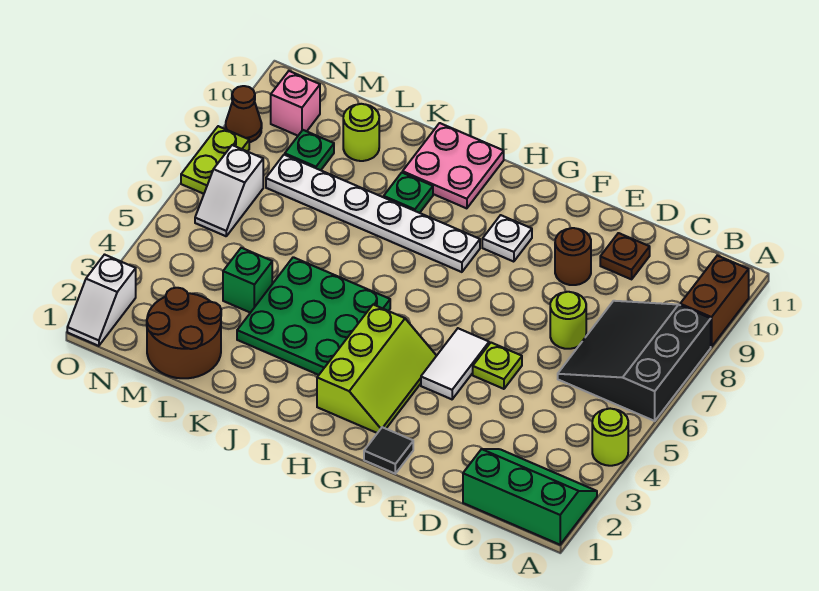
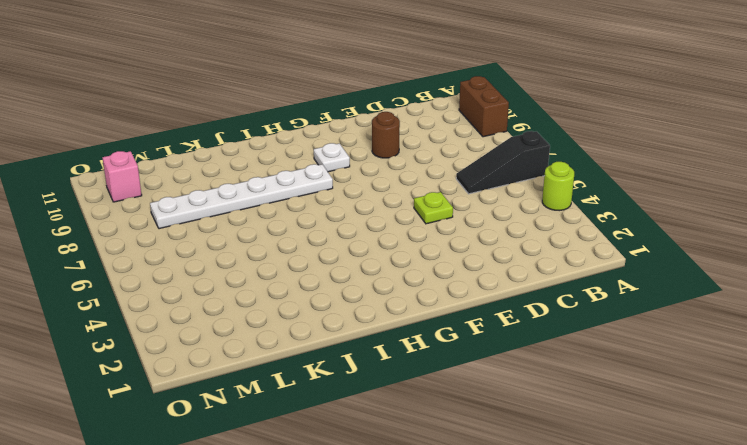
black slope A6:C6 level 1 top A -> black slope A6:C8 level 1 top A
none -> green slope A1:C2 level 1 top 1
none -> lime round brick D7 level 1
none -> brown plate D10 level 1

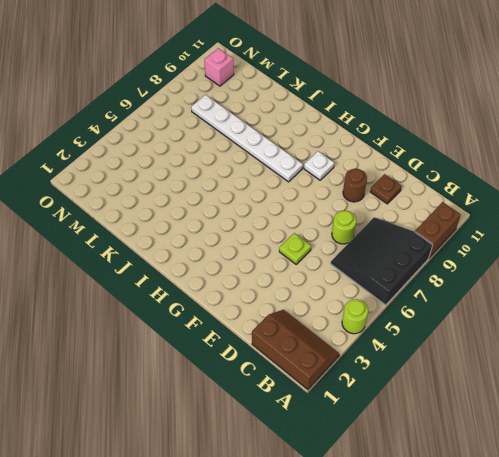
brown slope A1:C2 level 1 top 1 -> green slope A1:C2 level 1 top 1
none -> black tile F1 level 1
none -> white tile F4:F5 level 1
none -> lime slope G2:H4 level 1 top H

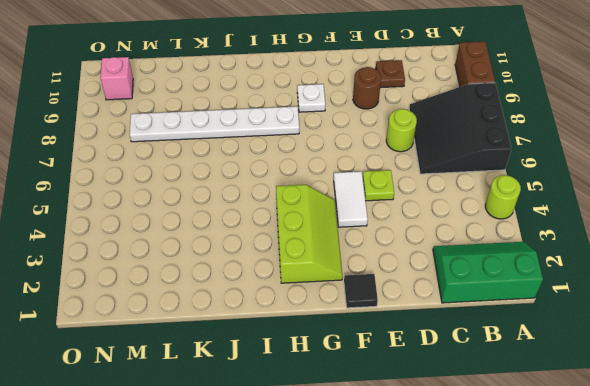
none -> green plate I3:K5 level 1
none -> pink plate I10:J11 level 1
none -> green plate J9 level 1

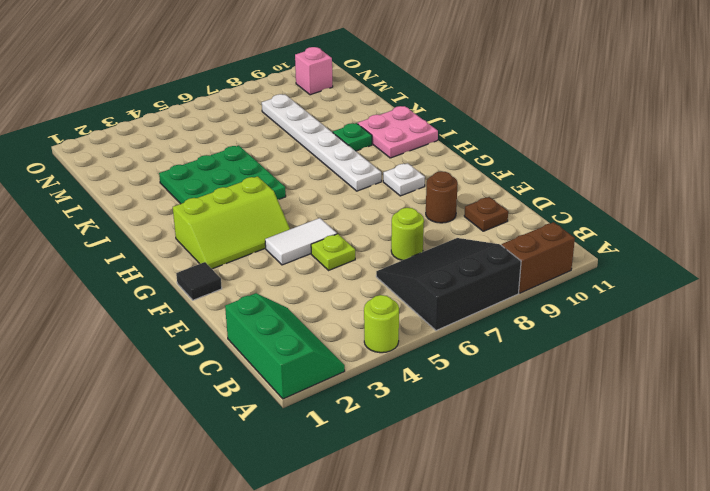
none -> brown round brick L1:M2 level 1
none -> green brick L4 level 1
none -> lime round brick L10 level 1

